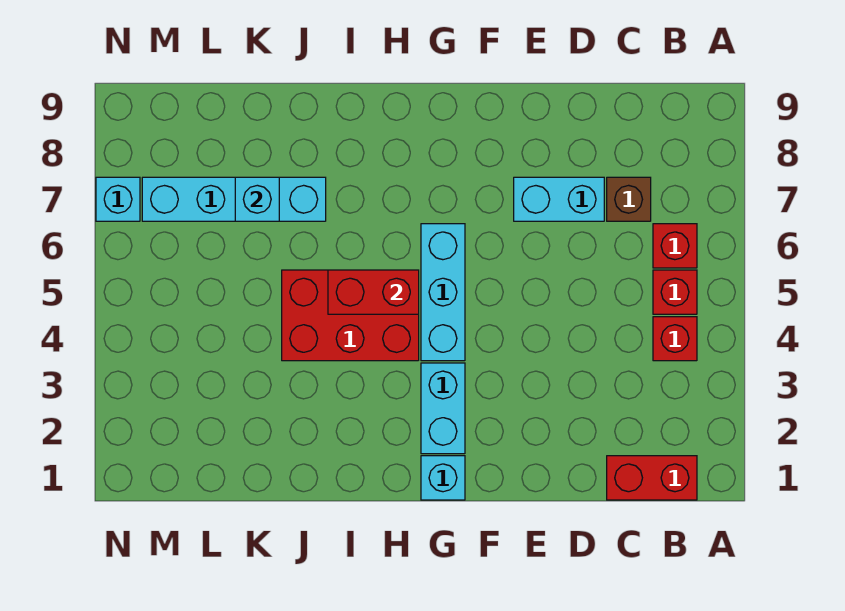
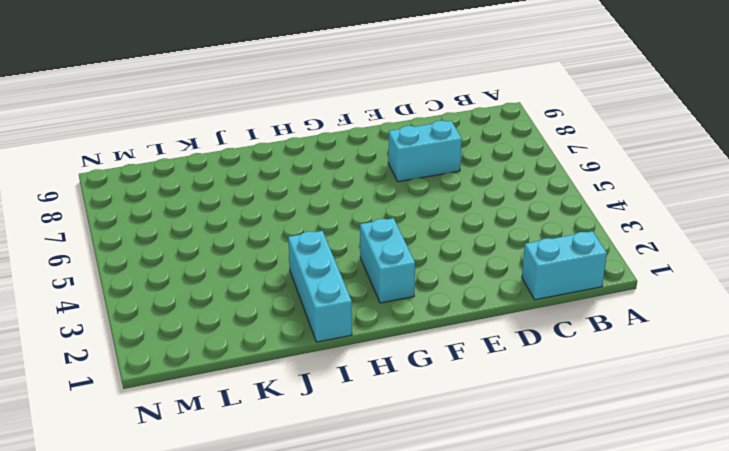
cyan brick B1:C1 level 1 -> red brick B1:C1 level 1
cyan brick I1:I3 level 1 -> cyan brick G4:G6 level 1
none -> red brick B4 level 1
none -> red brick B5 level 1
none -> red brick B6 level 1

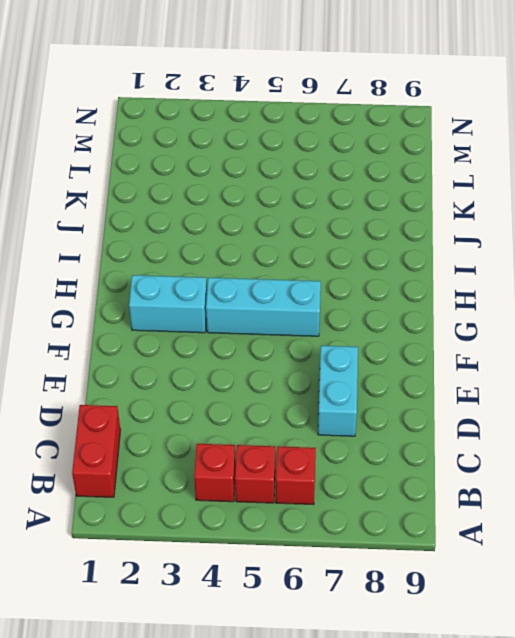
none -> brown brick C7 level 1
none -> cyan brick G1 level 1
none -> red brick H4:J5 level 1

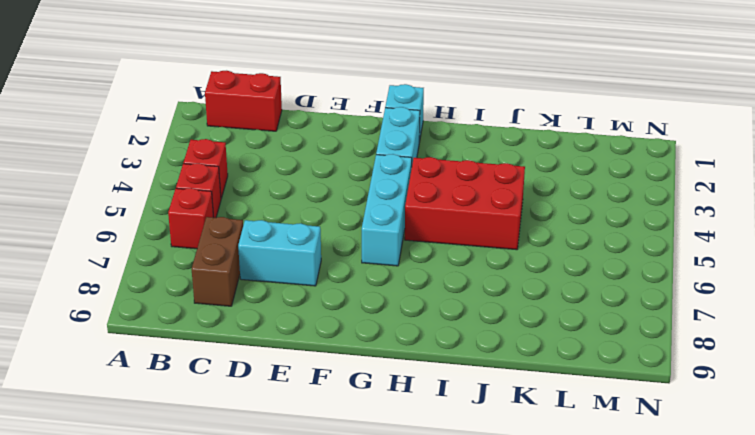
brown brick C7:C8 level 1 -> brown brick C7 level 1
none -> cyan brick J7:M7 level 1
none -> cyan brick N7 level 1
none -> red brick H5:I5 level 2

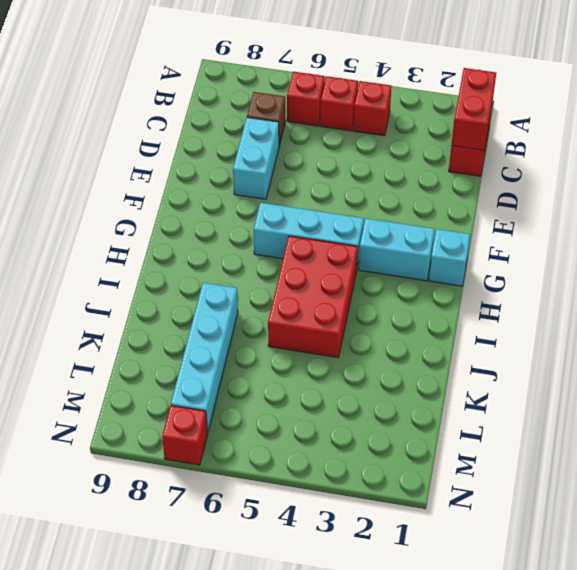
red brick B1:C1 level 2 -> red brick H5:I5 level 2
red brick N7 level 1 -> cyan brick N7 level 1
none -> cyan brick K7 level 2

